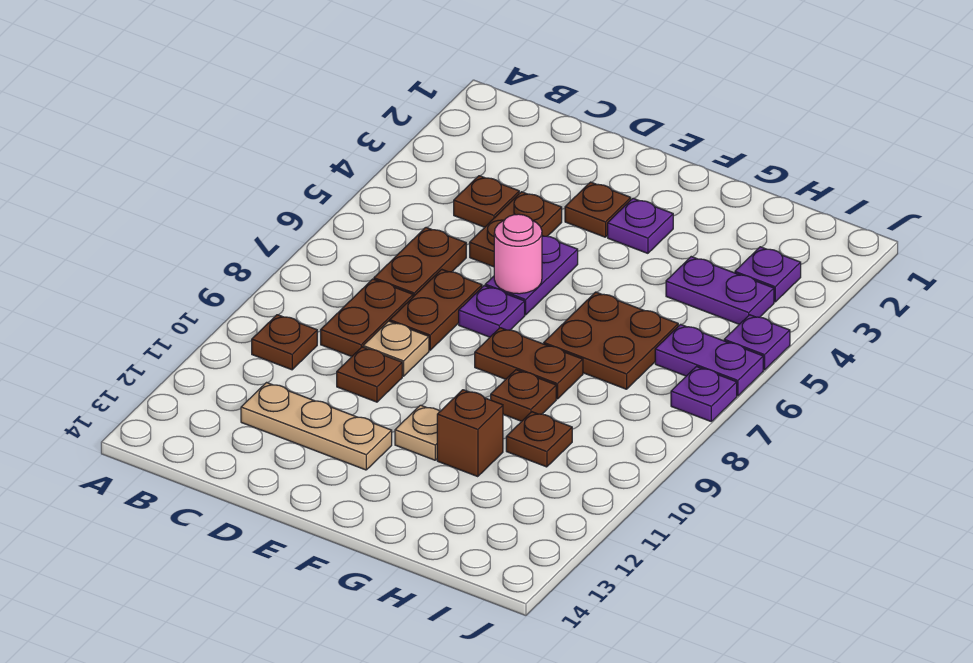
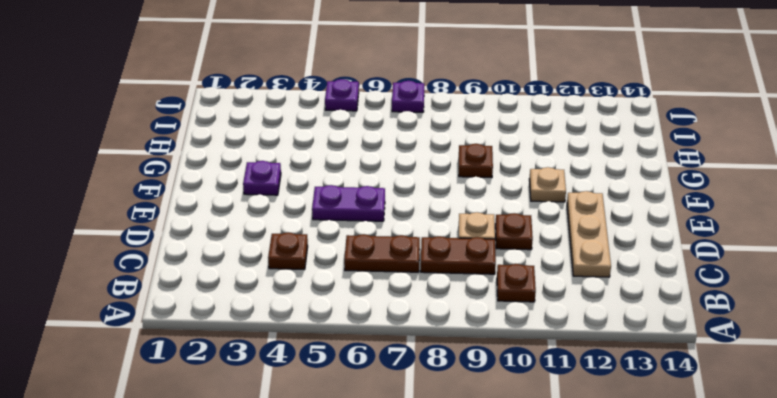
none -> brown plate D4:D5 level 1
none -> brown plate D7:D8 level 1
none -> brown plate E3 level 1

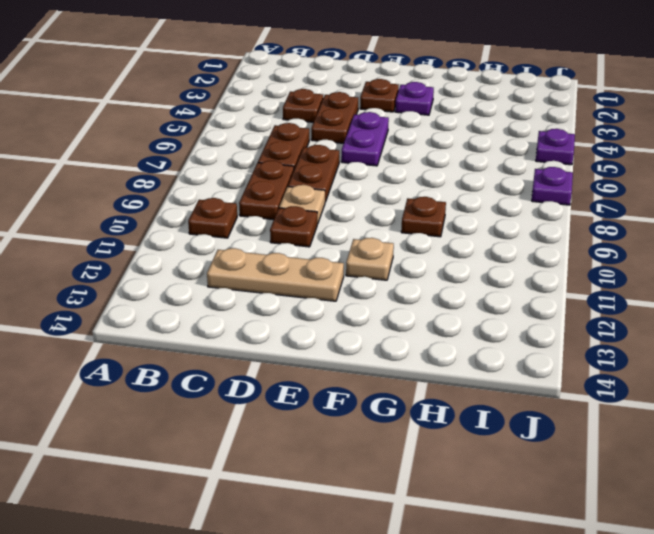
none -> purple plate E7 level 1
none -> brown plate F8:G8 level 1
none -> brown plate G6:H7 level 1

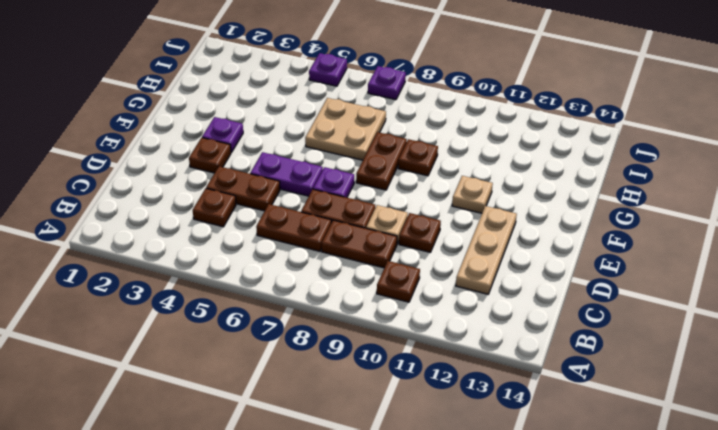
tan plate G6:H7 level 1 -> brown plate G6:H7 level 1
none -> brown brick G11 level 1
none -> purple plate H4:I4 level 1
none -> brown plate H10 level 1

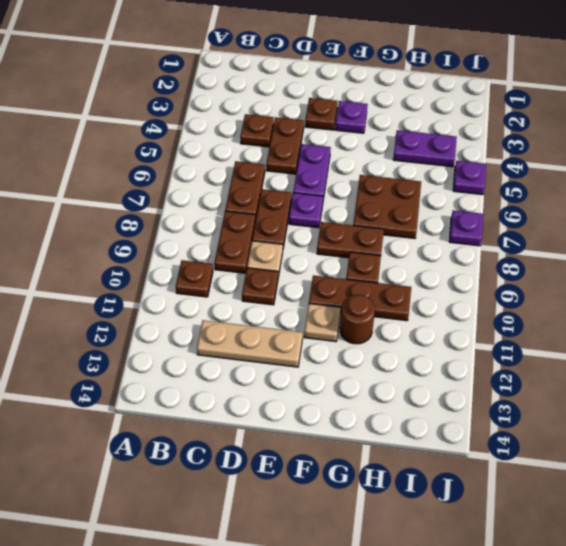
brown plate F10:H10 level 1 -> brown plate H10 level 1
brown round brick G11 level 1 -> brown brick G11 level 1
none -> purple plate I3 level 1
none -> purple plate I6:J6 level 1
none -> pink round brick E6 level 2

